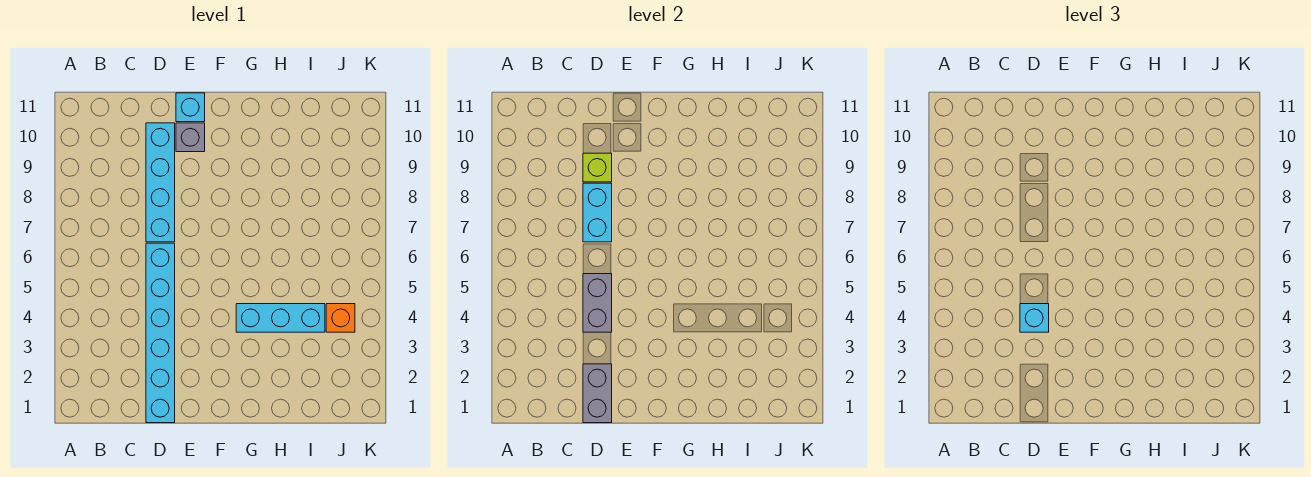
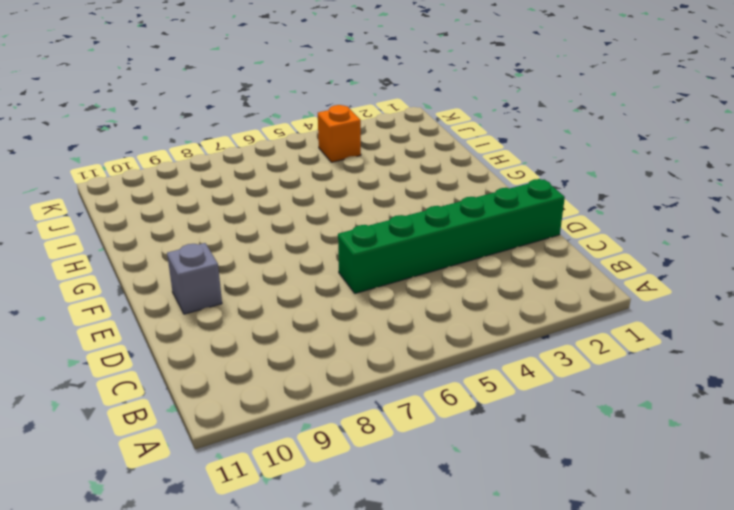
green brick D1:D6 level 1 -> cyan brick D1:D6 level 1
none -> cyan brick D7:D10 level 1
none -> cyan brick E11 level 1

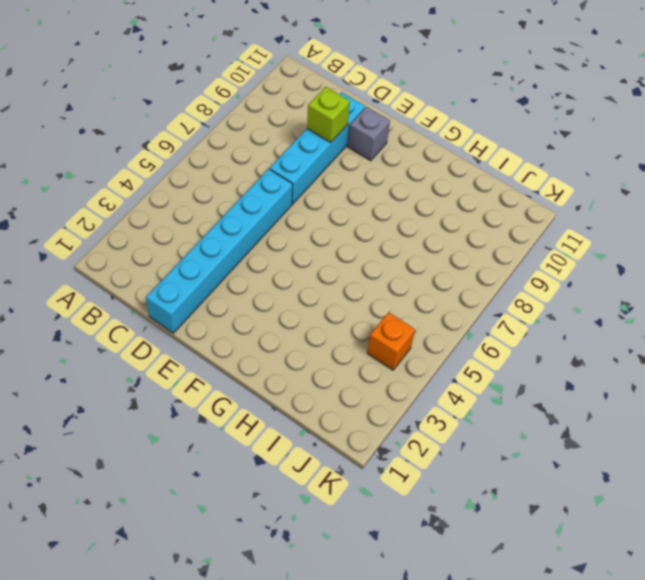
none -> cyan brick E11 level 1
none -> cyan brick G4:I4 level 1

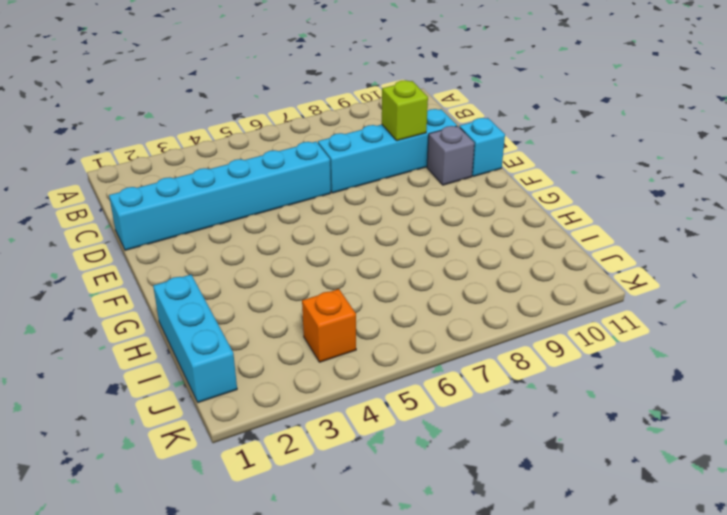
cyan brick H1:J1 level 1 -> cyan brick G4:I4 level 1
none -> grey brick D1:D2 level 2
none -> grey brick D4:D5 level 2

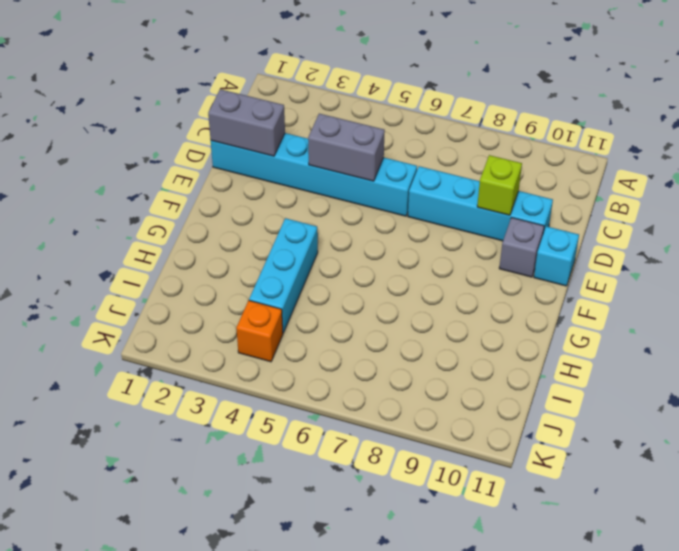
none -> cyan brick D7:D8 level 2
none -> cyan brick D4 level 3

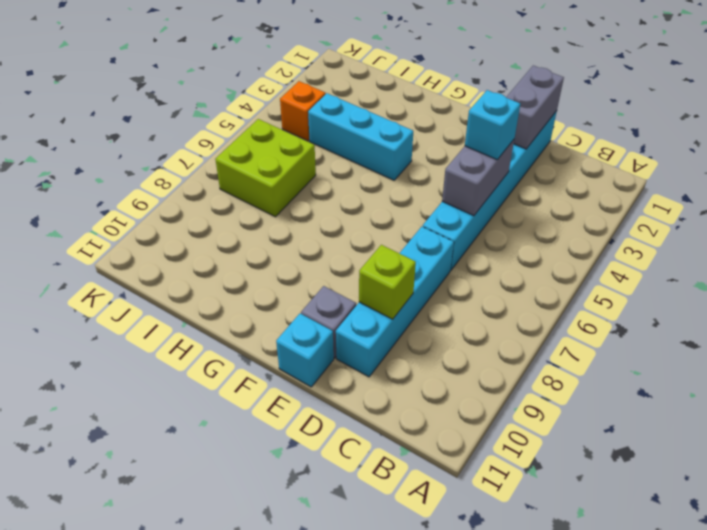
lime brick I6:J7 level 1 -> none
none -> cyan brick D7:D8 level 2

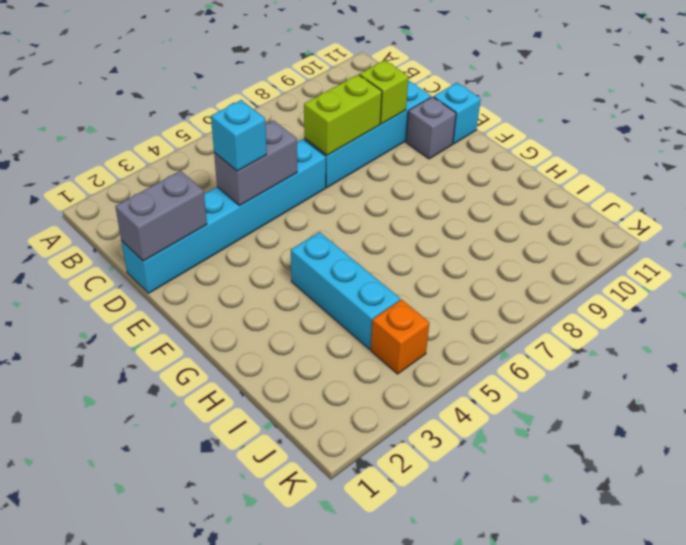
lime brick D7:D8 level 2 -> cyan brick D7:D8 level 2

